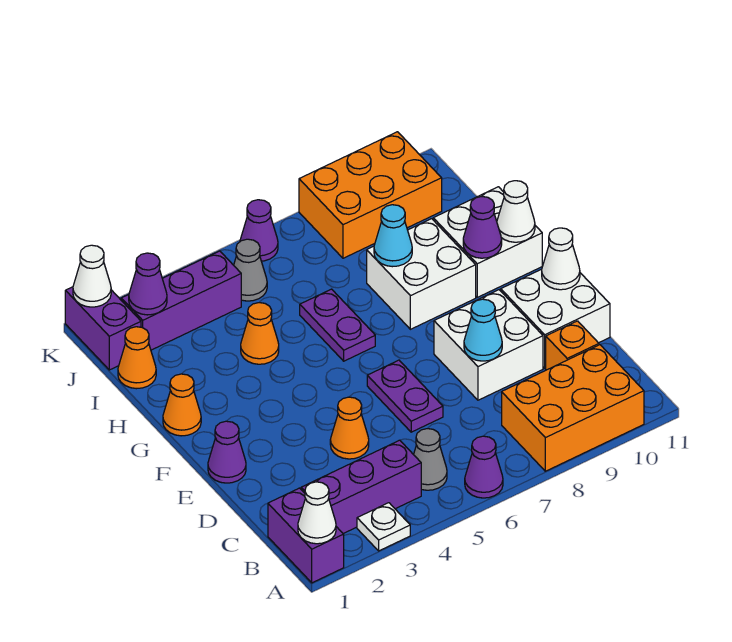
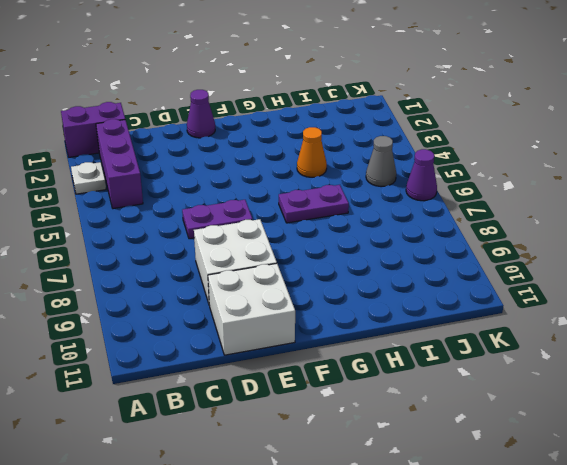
none -> purple cone A6 level 1
none -> orange brick A8:B10 level 1
none -> grey cone B5 level 1
none -> orange brick C10 level 1

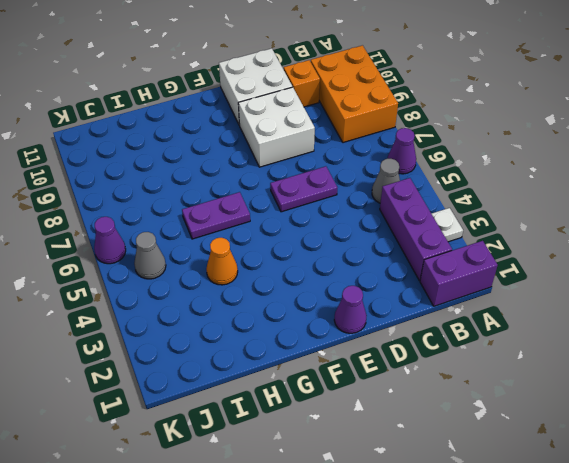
none -> orange cone D4 level 1
none -> orange cone G1 level 1
none -> white brick G8:H9 level 1
none -> white brick G10:H11 level 1

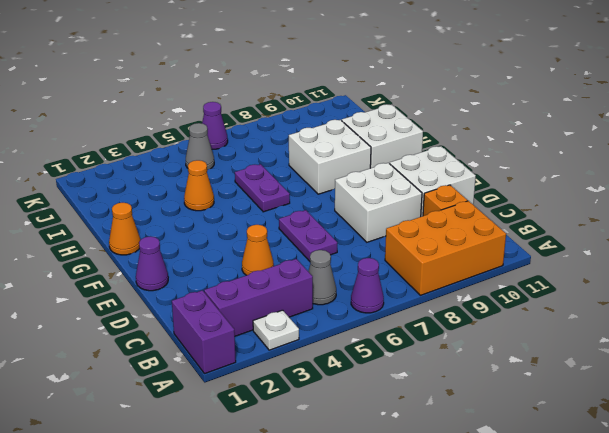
none -> orange cone I1 level 1
none -> purple brick J1:K1 level 1
none -> purple brick J2:J4 level 1
none -> orange brick J8:K10 level 1

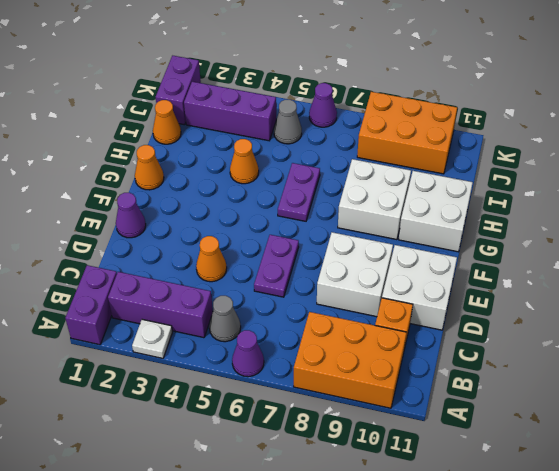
none -> white cone A1 level 2
none -> cyan cone D8 level 2
none -> white cone E11 level 2
none -> purple cone G10 level 2

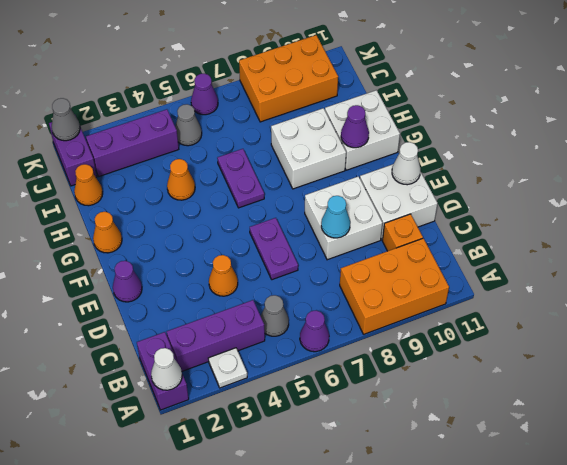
grey cone K1 level 2 -> white cone K1 level 2
none -> white cone G11 level 2
none -> cyan cone H8 level 2
none -> purple cone J2 level 2

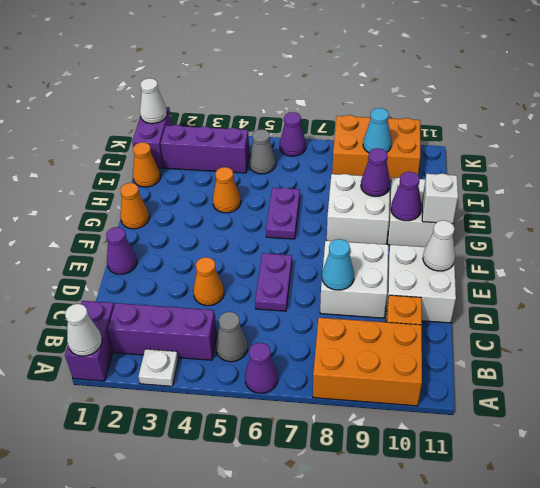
white brick G11 level 2 -> white cone G11 level 2
purple cone H9 level 2 -> purple cone J2 level 2
cyan cone J9 level 2 -> cyan cone H8 level 2

